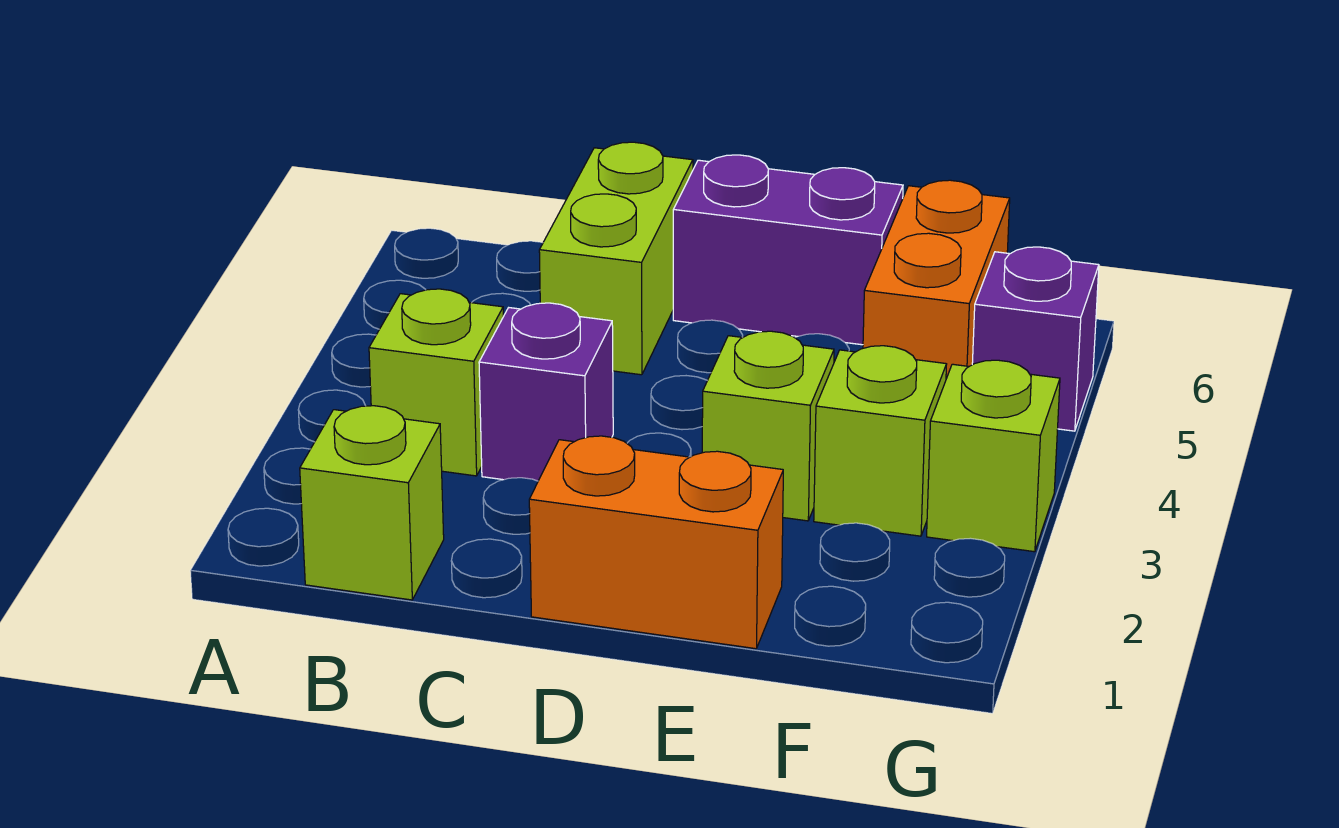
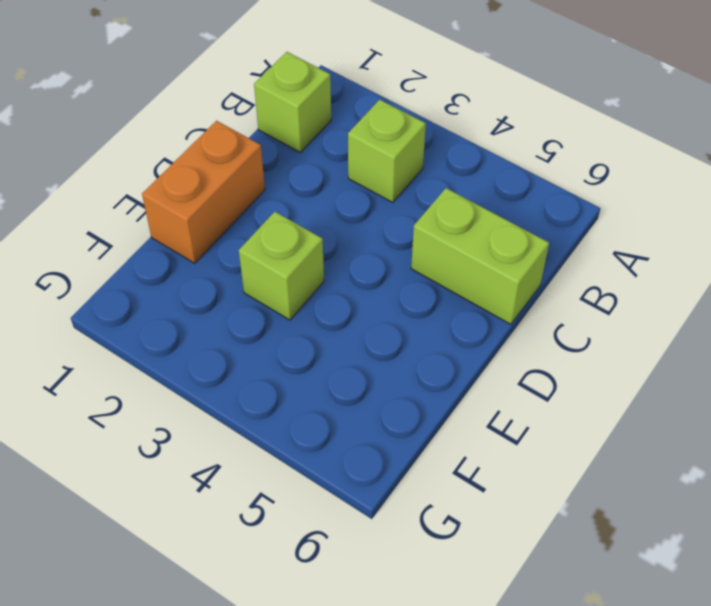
none -> purple brick C3 level 1
none -> purple brick D6:E6 level 1

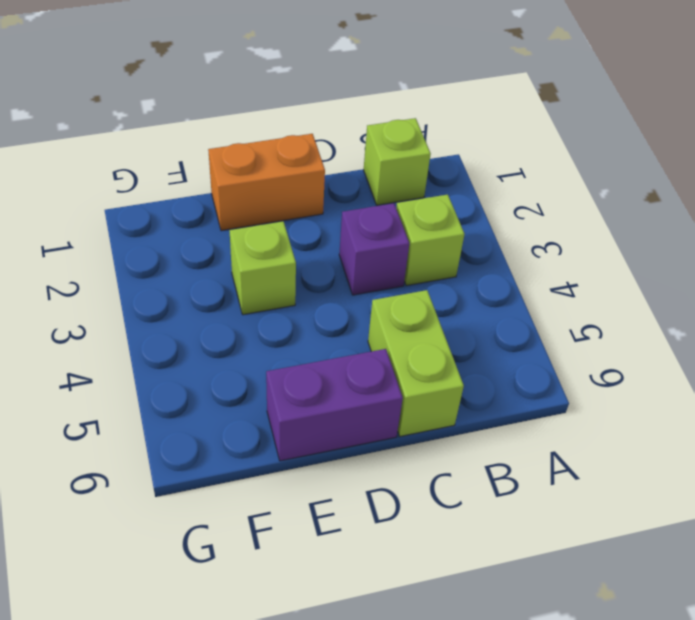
none -> lime brick F3 level 1
none -> orange brick F5:F6 level 1

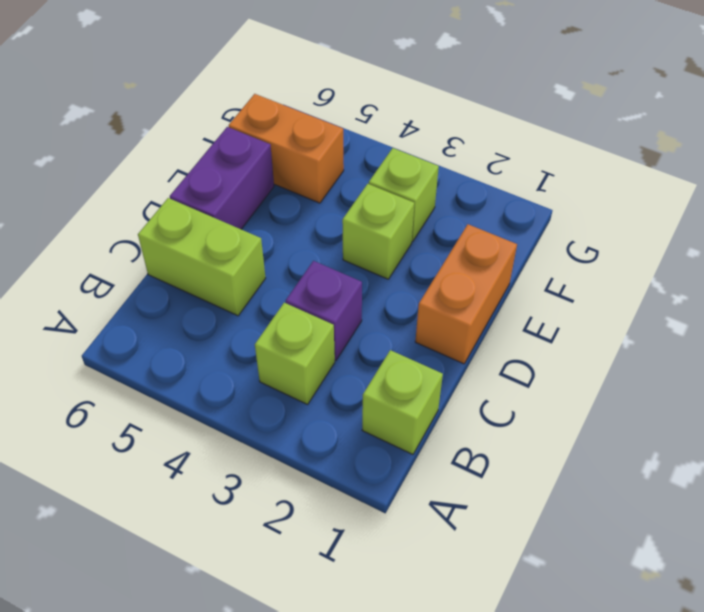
none -> lime brick G3 level 1
none -> purple brick G5 level 1

